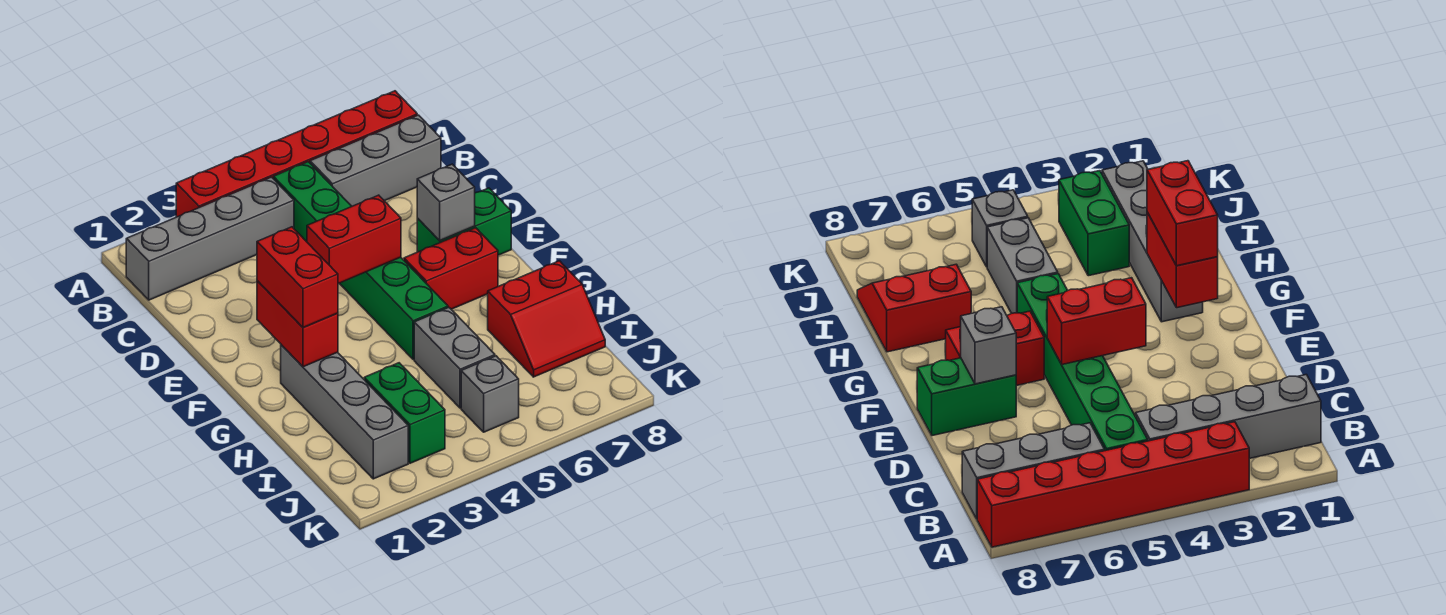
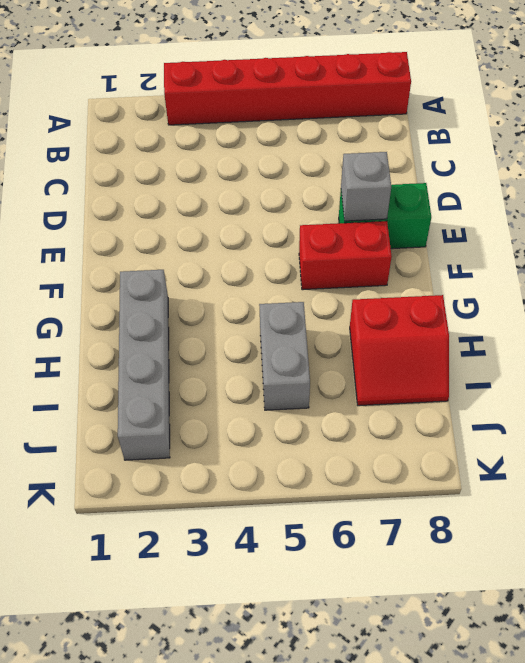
none -> grey brick B1:B4 level 1
none -> green brick B5:G5 level 1
none -> grey brick B6:B8 level 1

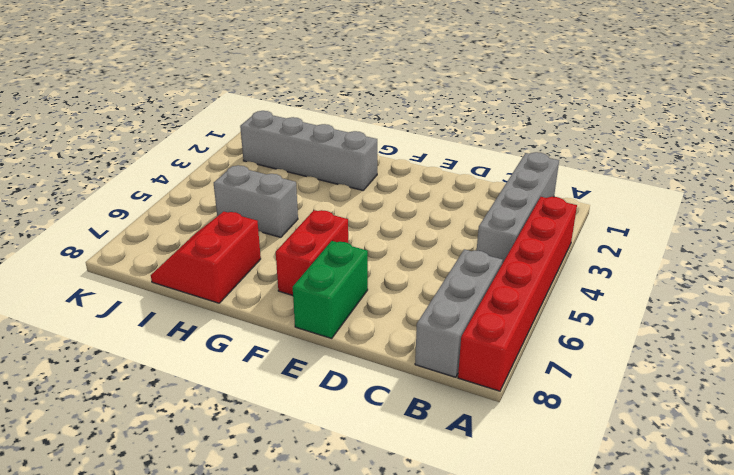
none -> green brick B5:G5 level 1
none -> green brick I3:J3 level 1
none -> grey brick J5 level 1

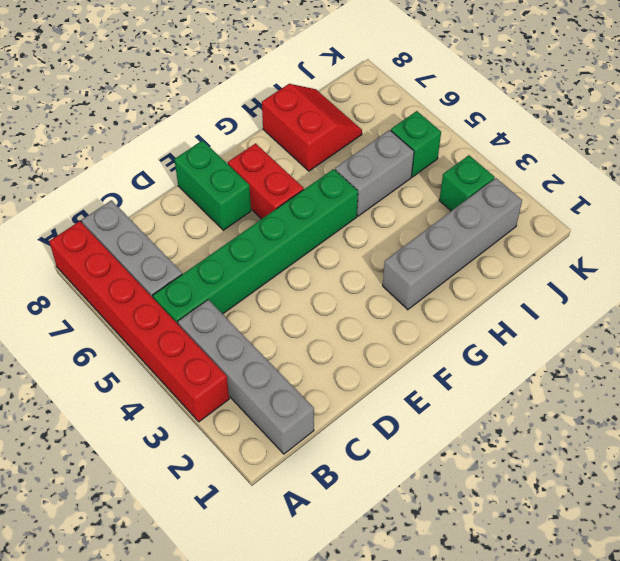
green brick J3 level 1 -> green brick I3:J3 level 1
green brick J5 level 1 -> grey brick J5 level 1
none -> red brick E4:E5 level 2
none -> grey brick E7 level 2
none -> red brick F2:G2 level 2

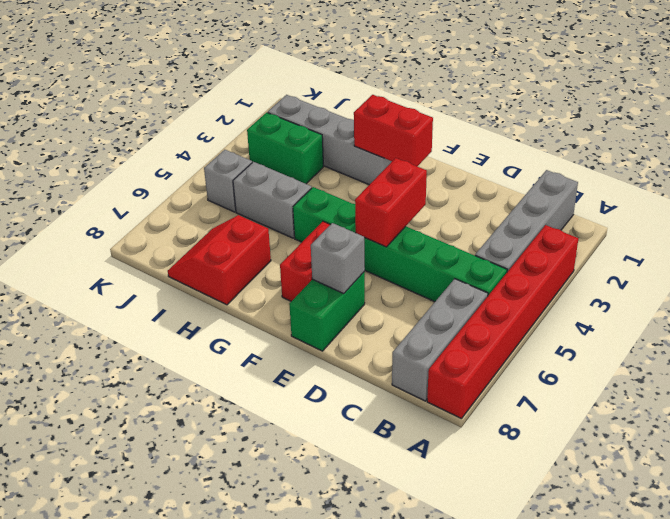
none -> red brick F2:G2 level 3

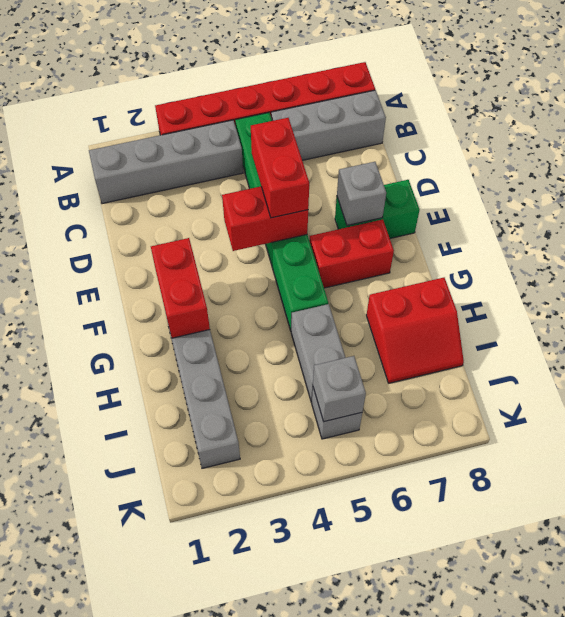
red brick D5:E5 level 3 -> red brick F2:G2 level 3
grey brick J5 level 2 -> none
none -> green brick I3:J3 level 1

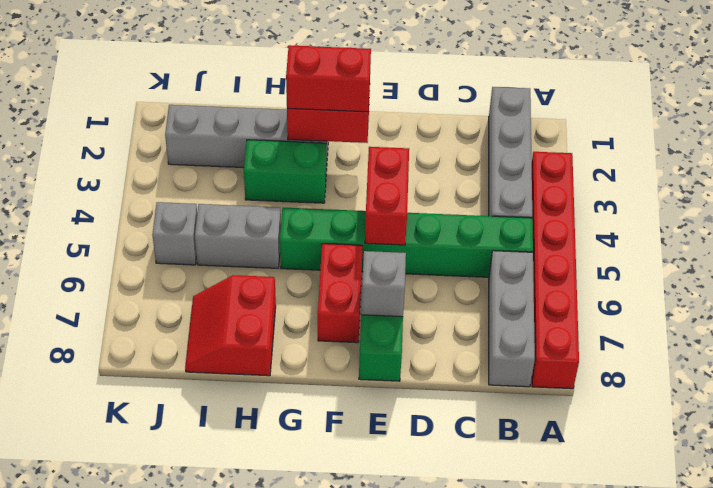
green brick G3:H3 level 1 -> green brick I3:J3 level 1

